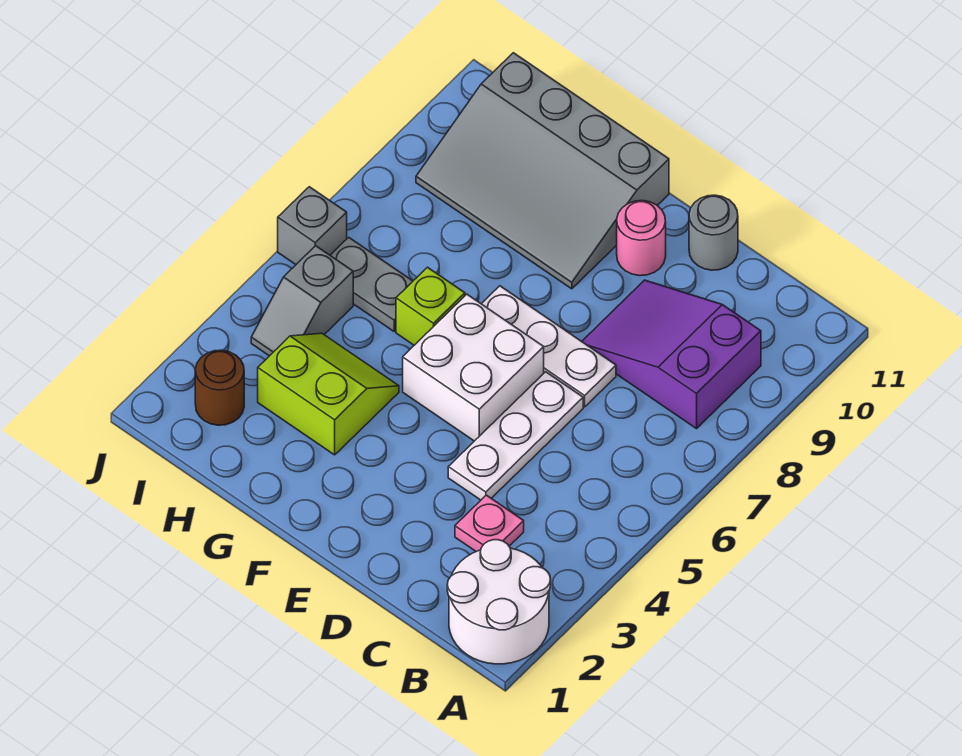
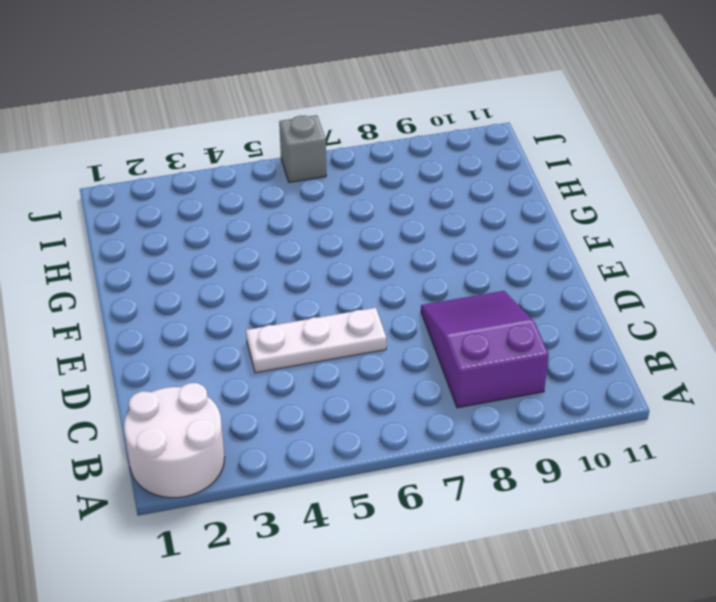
none -> pink plate C3 level 1
none -> white plate D7:F7 level 1
none -> grey round brick D11 level 1

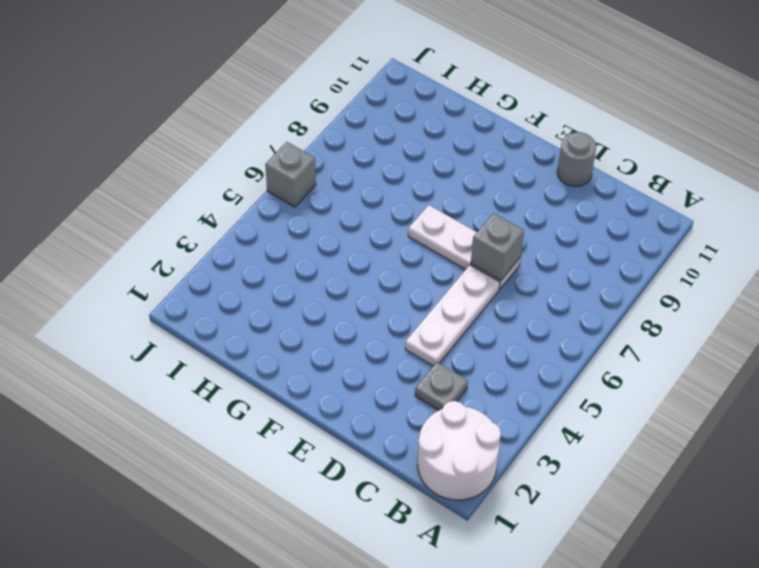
grey plate C3 level 1 -> pink plate C3 level 1
grey brick D7 level 2 -> none
none -> purple slope B8:D9 level 1 top B
none -> white brick E5:F6 level 1
none -> pink round brick E10 level 1

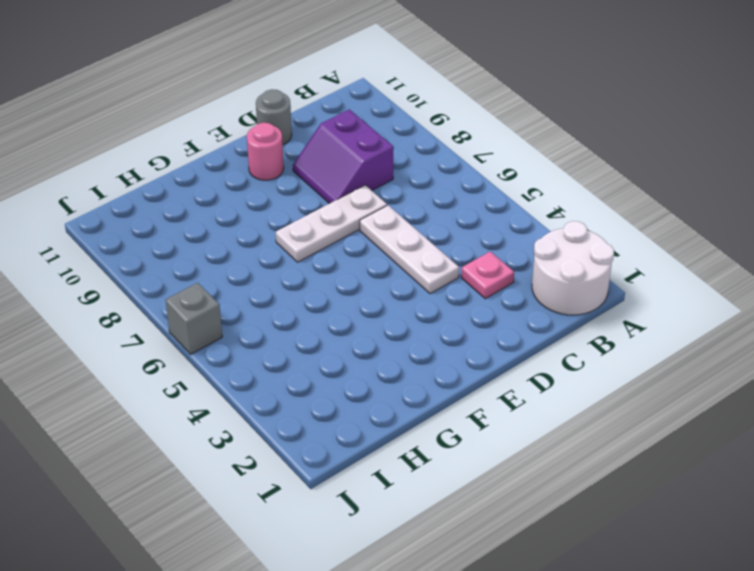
purple slope C8:D9 level 1 top C -> purple slope B8:D9 level 1 top B
none -> white brick E5:F6 level 1
none -> grey slope F9:I11 level 1 top 11
none -> lime slope G3:H4 level 1 top 3

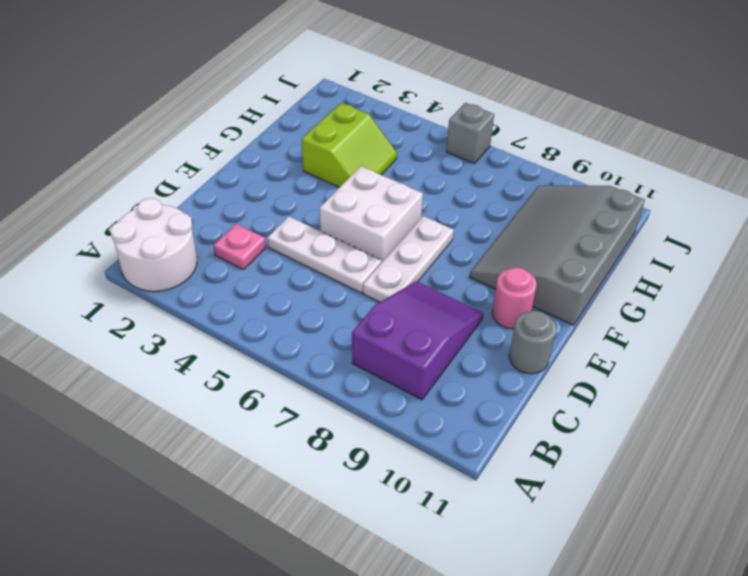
none -> lime brick G6 level 1
none -> grey plate H6:I6 level 1
none -> brown round brick I2 level 1

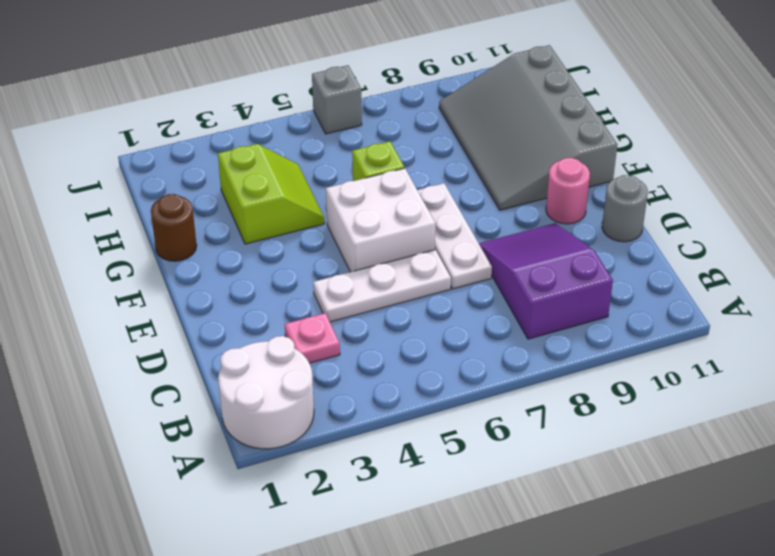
brown round brick G1 level 1 -> brown round brick I2 level 1
none -> grey plate H6:I6 level 1
none -> grey slope I4:I5 level 1 top 5

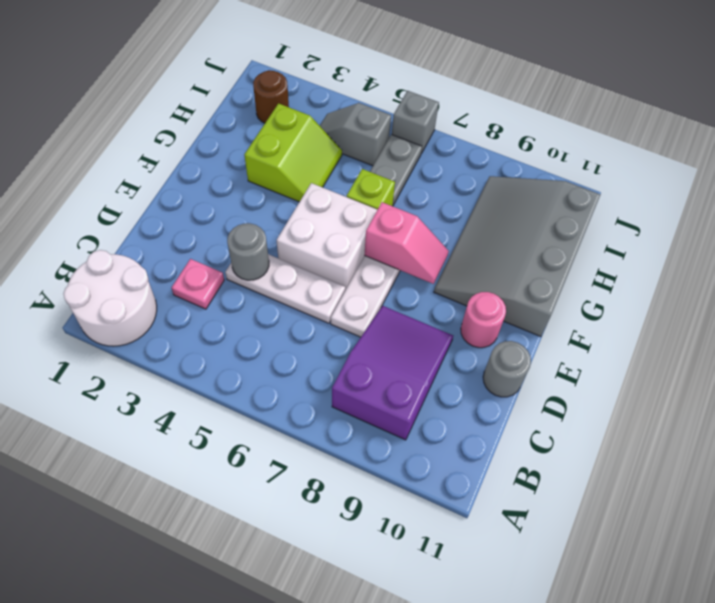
grey round brick D4 level 2 -> none
pink slope F7:F8 level 2 top 7 -> none

